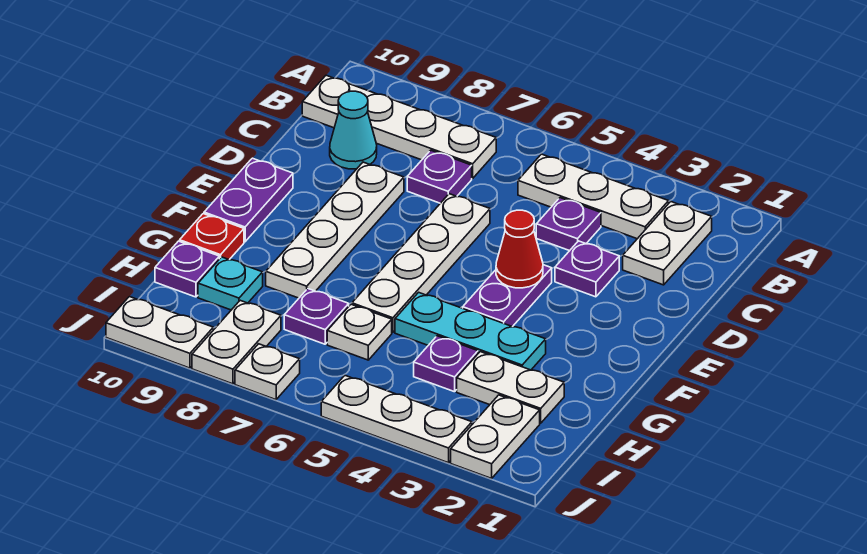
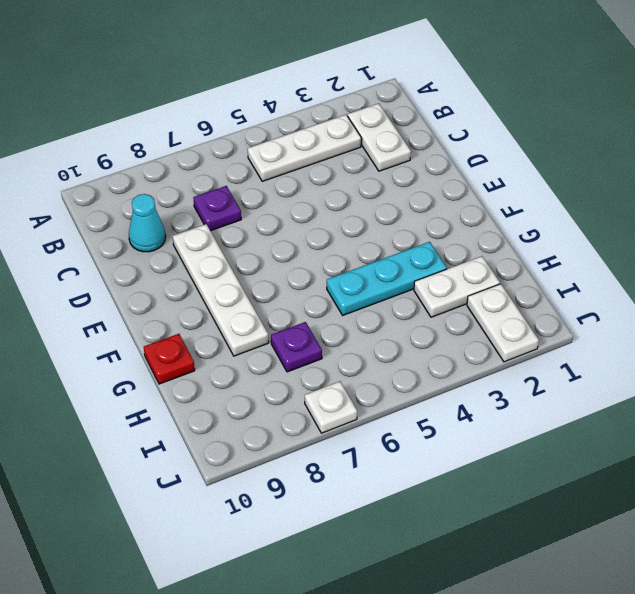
none -> white plate B7:B10 level 1
none -> purple plate C4 level 1
none -> purple plate D3 level 1

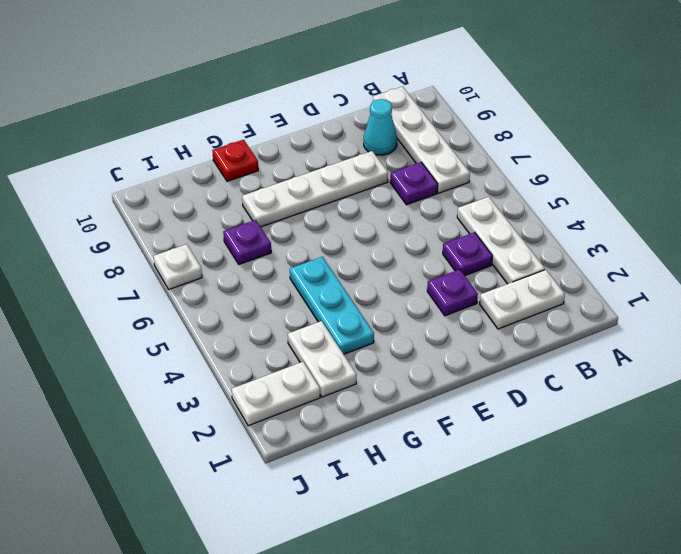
none -> white plate D6:G6 level 1
none -> purple plate E4:F4 level 1
none -> purple plate E10:F10 level 1

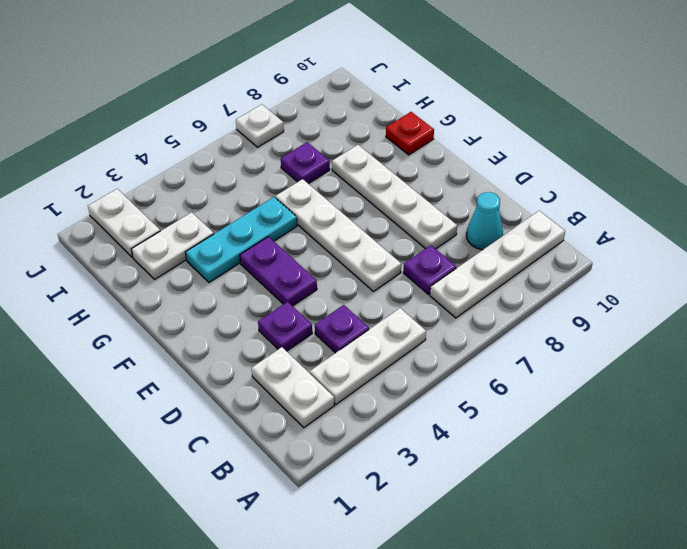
none -> purple plate E10:F10 level 1
none -> purple plate H4 level 1
none -> white plate H6 level 1

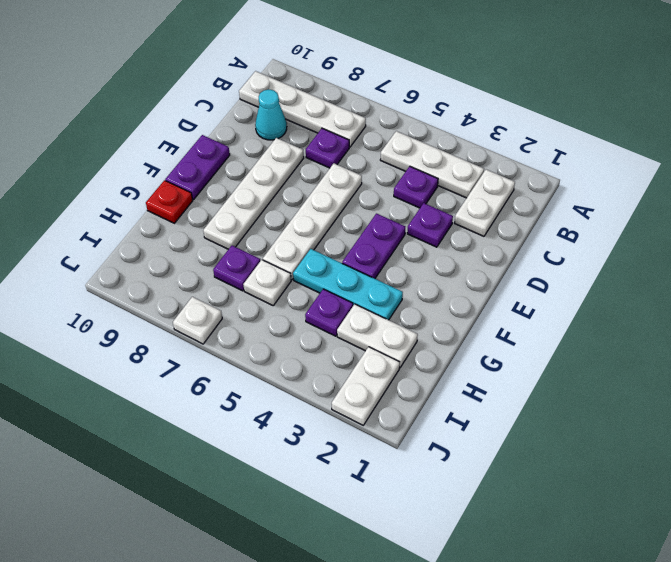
none -> cyan plate H9 level 1
none -> purple plate H10 level 1
none -> white plate I8:J8 level 1

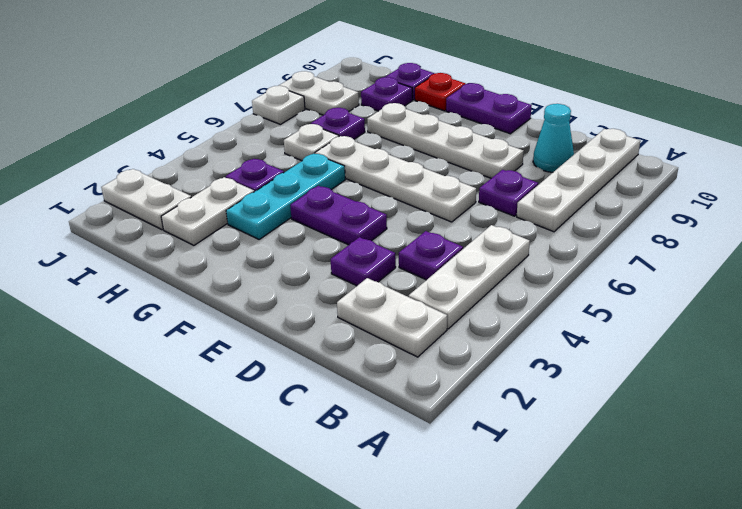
purple plate H9 level 1 -> cyan plate H9 level 1
none -> white plate J3:J5 level 1
none -> white plate J9:J10 level 1
none -> red cone E4 level 2

